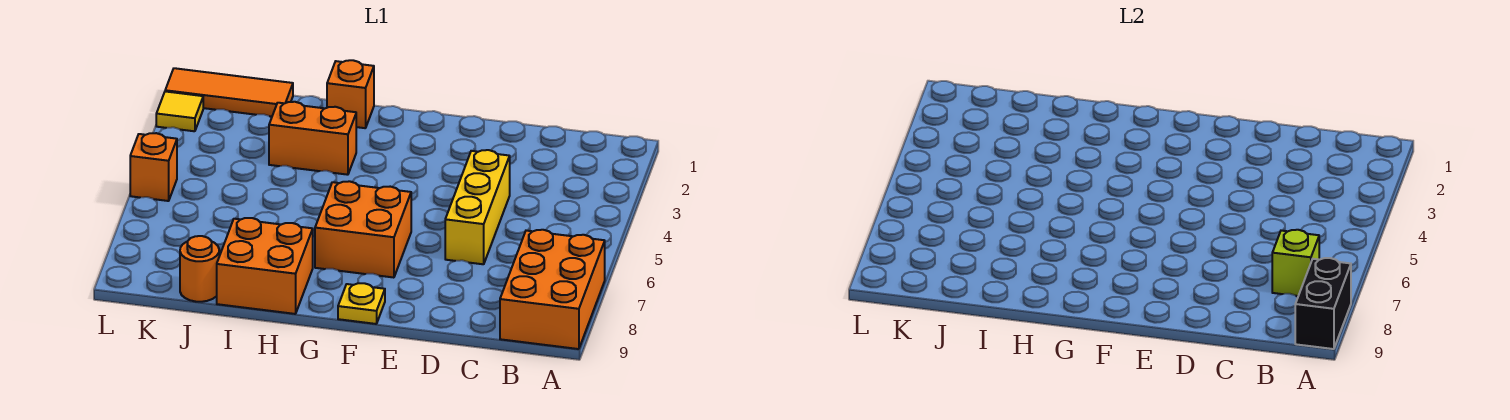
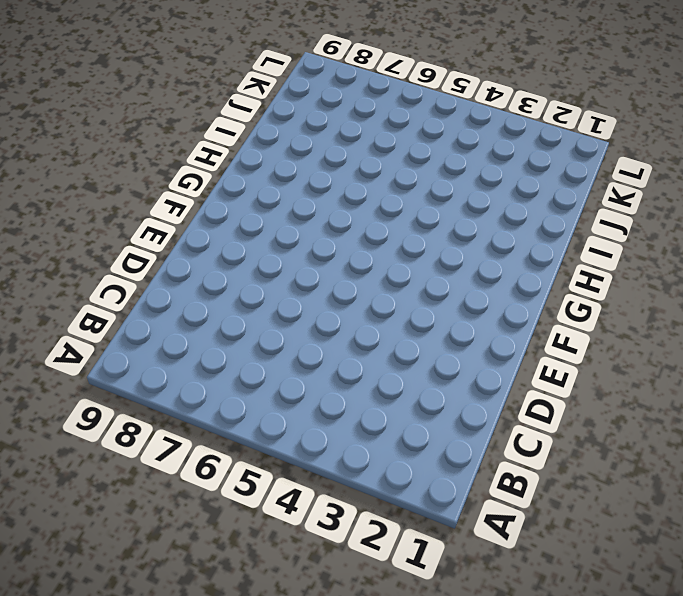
none -> orange brick A7:B9 level 1
none -> yellow brick D4:D6 level 1
none -> orange brick F6:G7 level 1

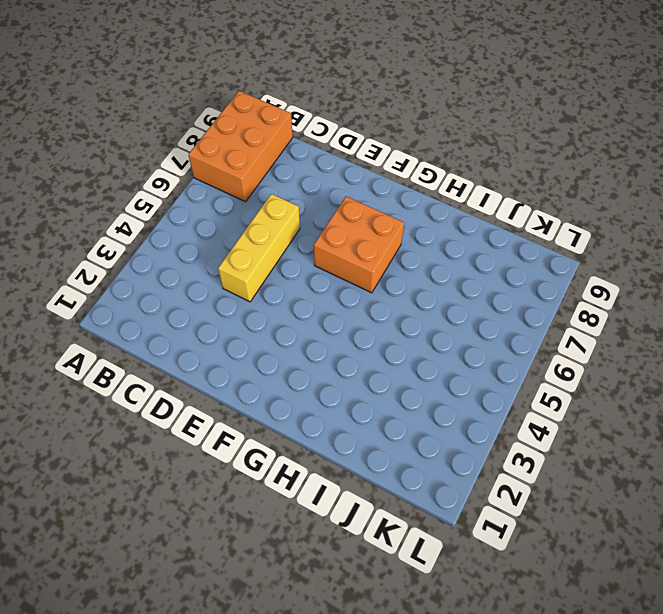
none -> yellow plate F9 level 1
none -> orange brick H1 level 1
none -> orange brick H3:I3 level 1

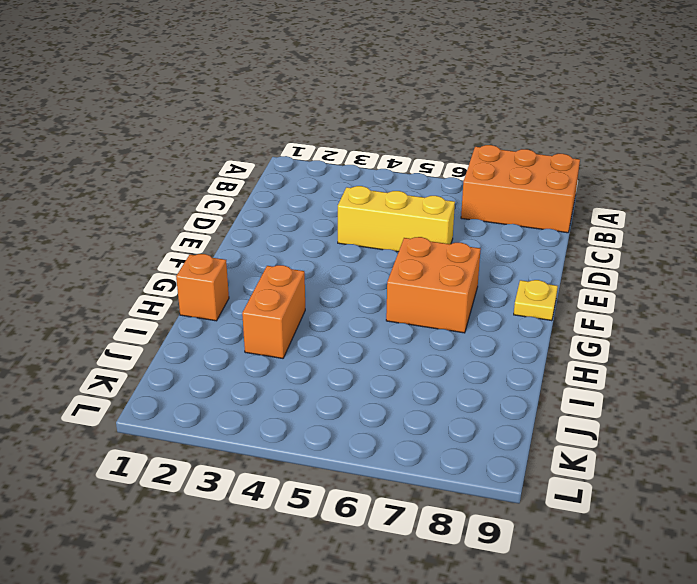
none -> orange brick H8:I9 level 1
none -> orange tile J1:L1 level 1
none -> orange round brick J9 level 1

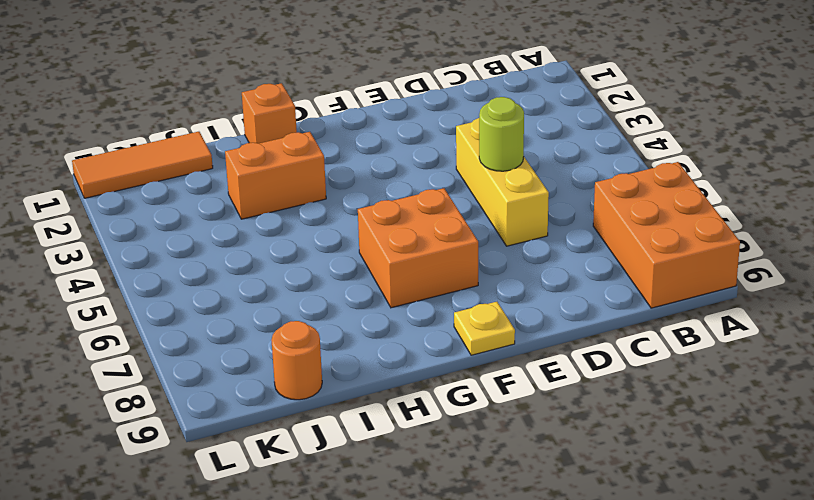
lime round brick D5 level 2 -> none
none -> orange brick H8:I9 level 1
none -> yellow tile L2 level 1
none -> orange brick L5 level 1

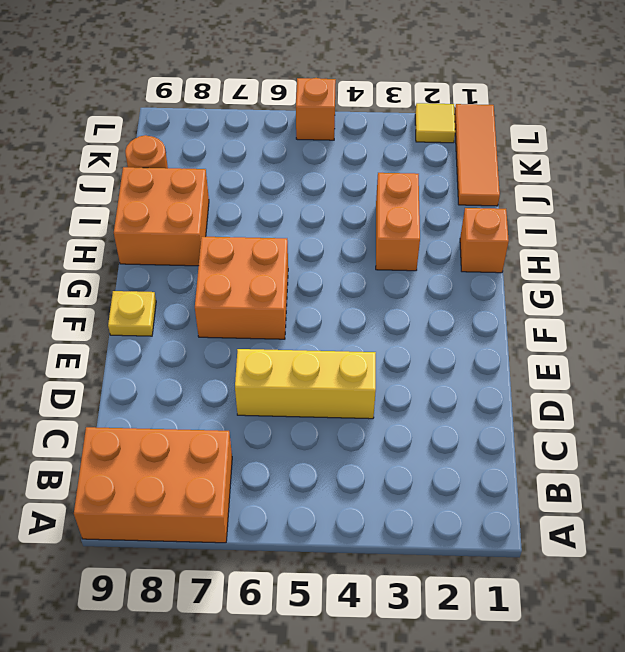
none -> black brick A8:A9 level 2
none -> lime brick B7 level 2

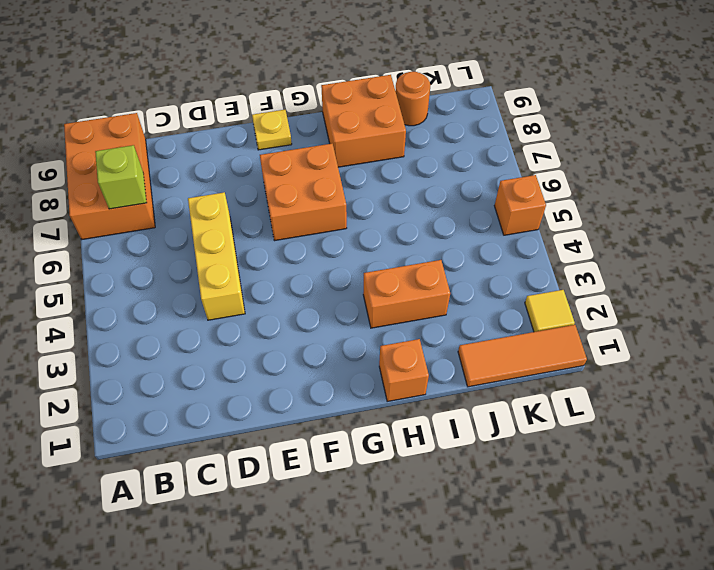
none -> black brick A8:A9 level 2

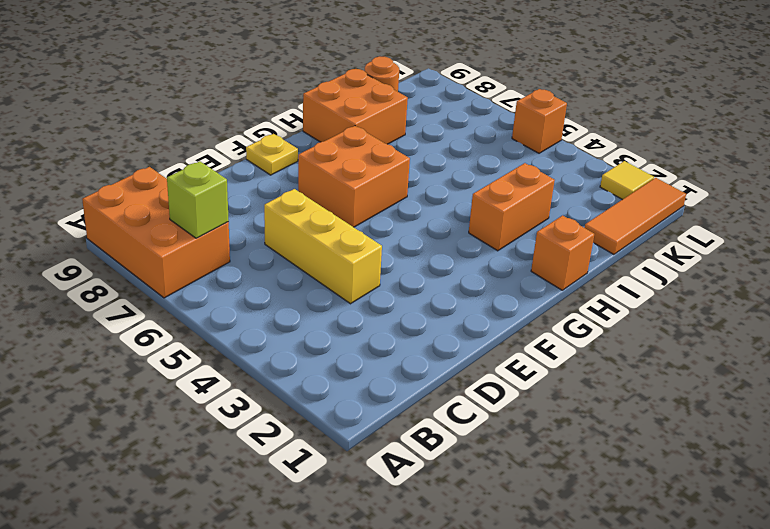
none -> black brick A8:A9 level 2

